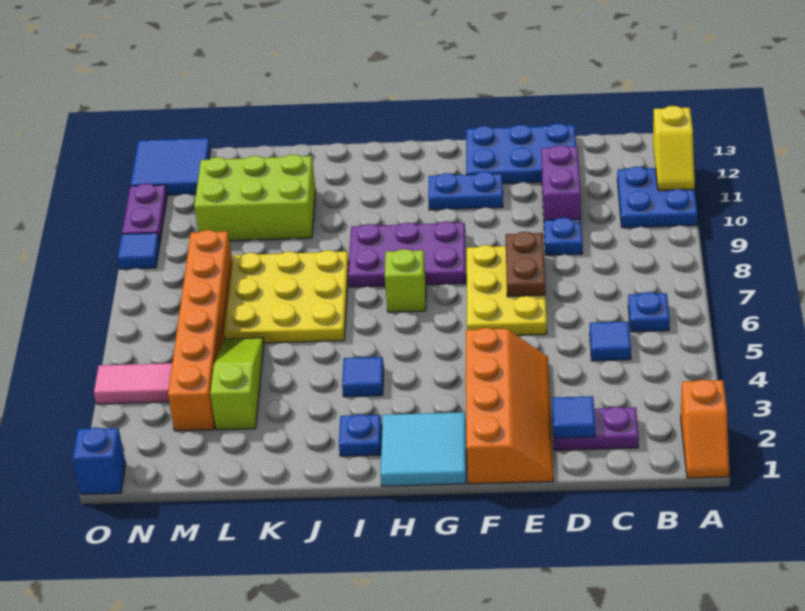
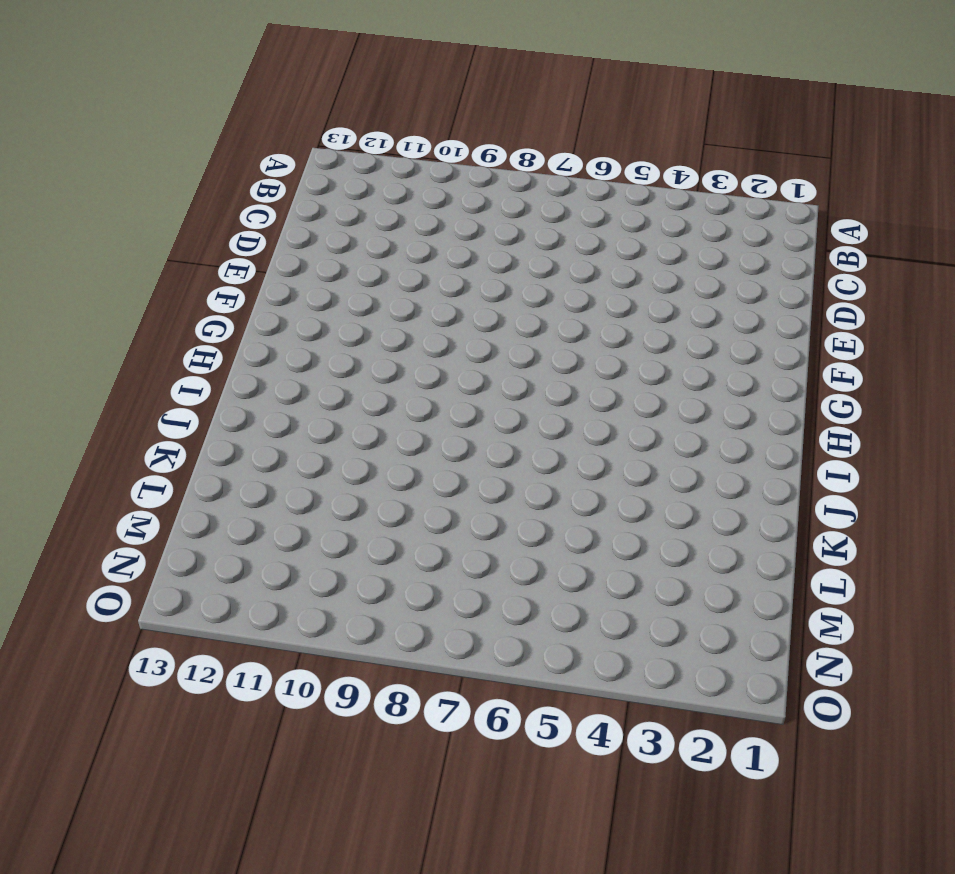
none -> orange slope A1:A2 level 1 top 2
none -> blue plate A10:B11 level 1
none -> blue plate B6 level 1

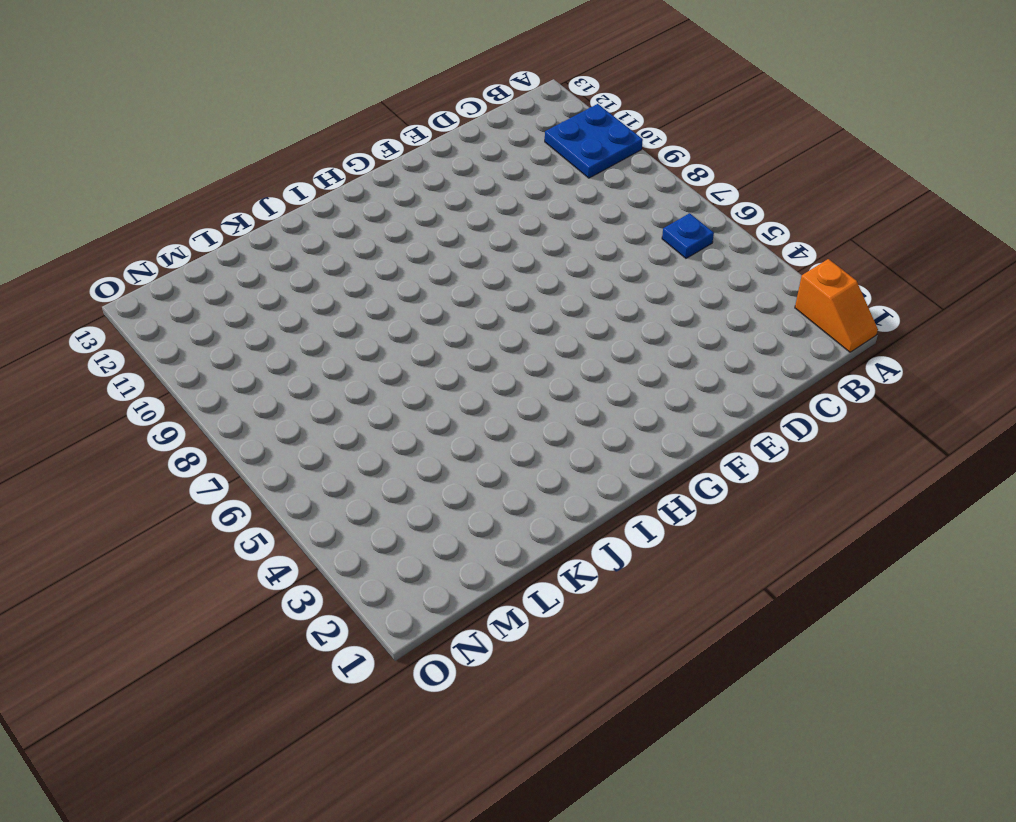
none -> purple plate C2:D2 level 1
none -> blue tile C5 level 1
none -> blue plate D9 level 1

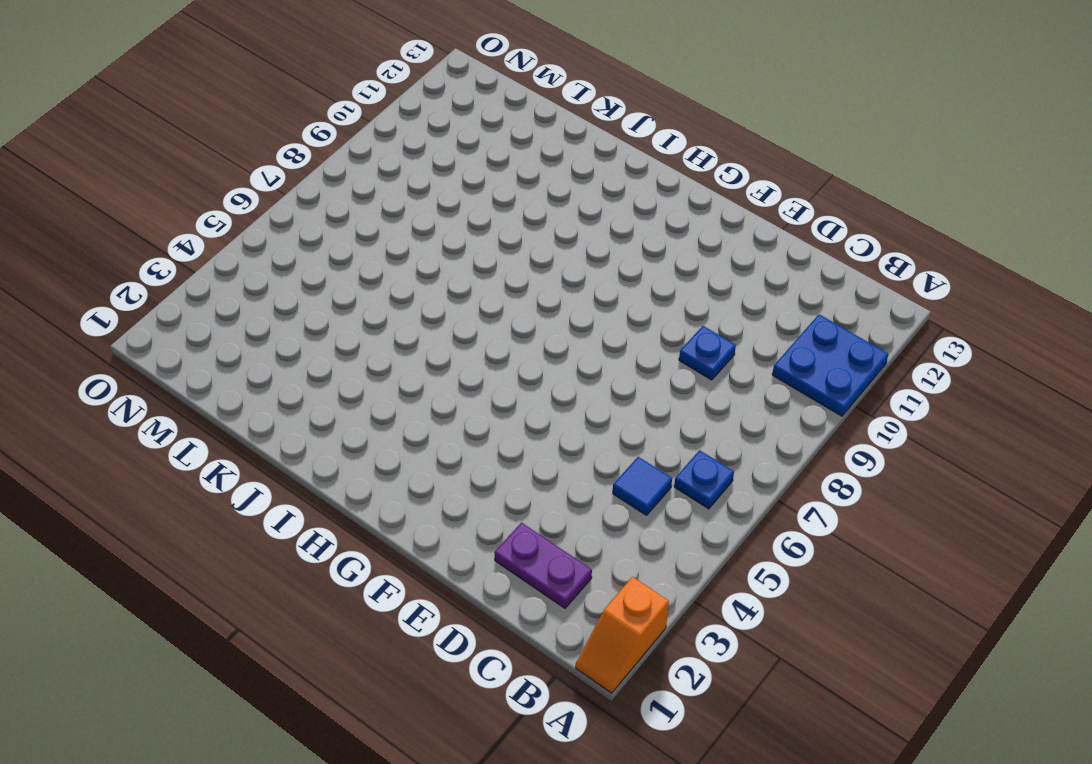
none -> purple brick D10:D11 level 1
none -> blue plate D12:F13 level 1
none -> orange slope E1:F4 level 1 top F

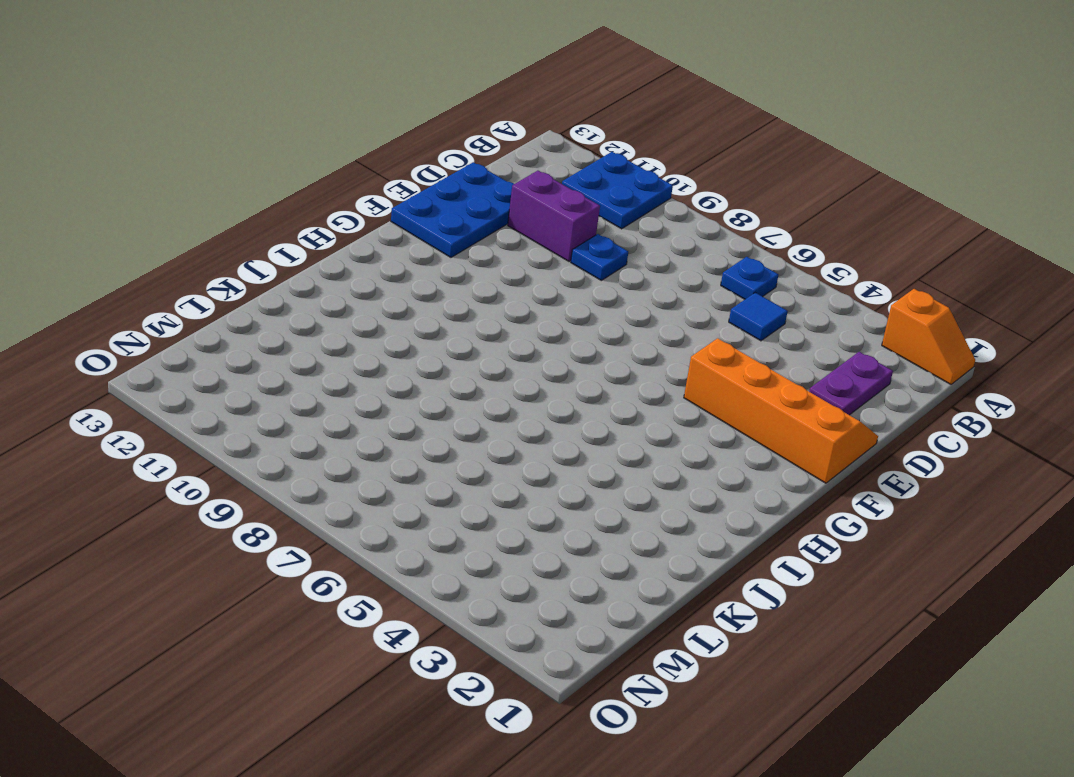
none -> yellow plate E6:F8 level 1
none -> blue plate F11:G11 level 1
none -> cyan tile G1:H2 level 1

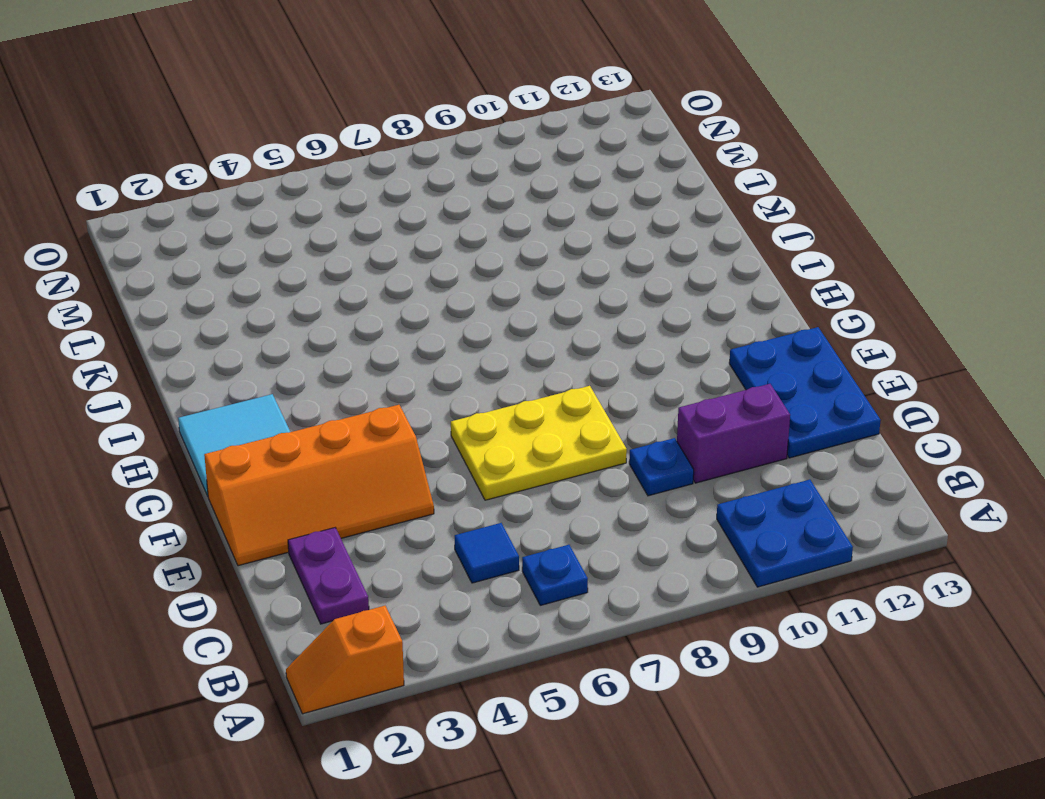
none -> blue plate F11:G11 level 1
none -> purple plate G8:I9 level 1
none -> lime brick H7 level 1

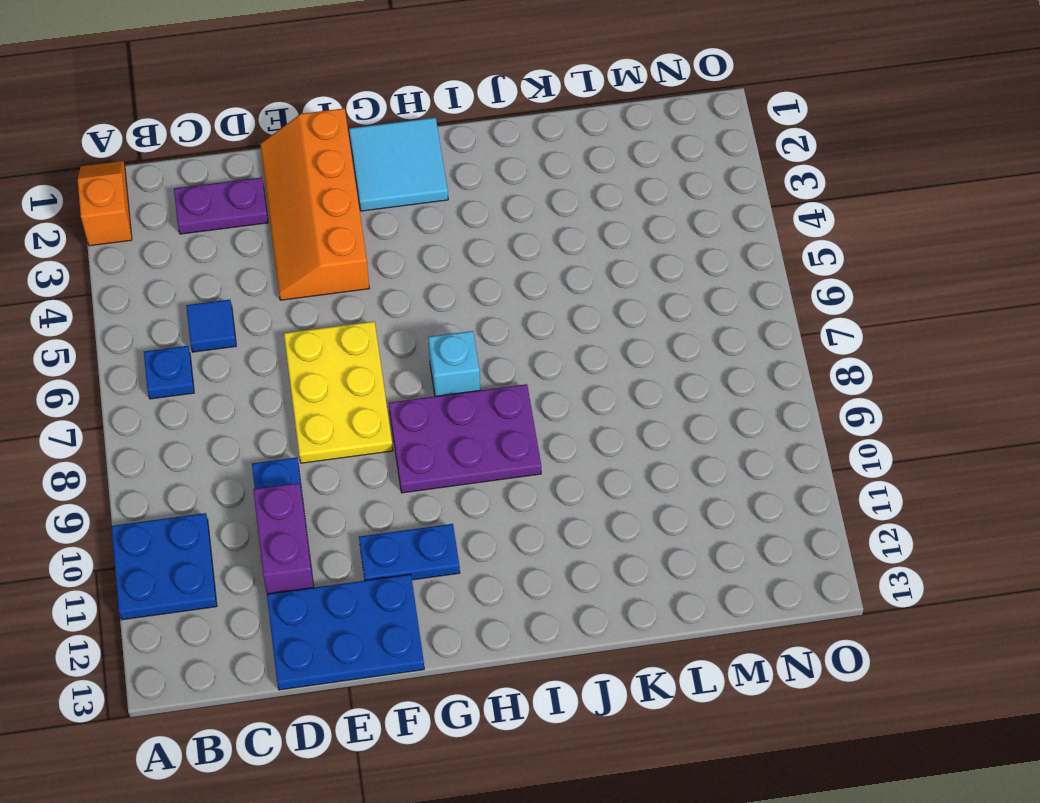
cyan brick H7 level 1 -> lime brick H7 level 1
none -> blue plate I2 level 1
none -> blue tile I4 level 1
none -> yellow plate J6:L8 level 1

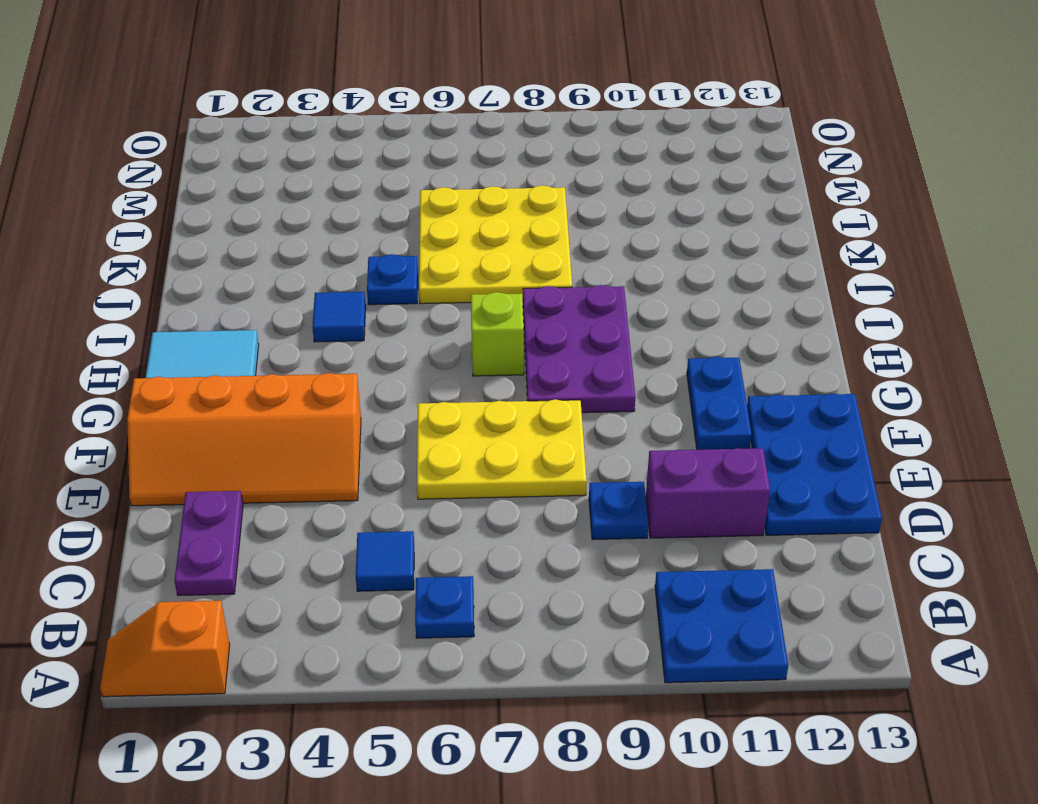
blue plate J5 level 1 -> blue plate I2 level 1
none -> lime brick K10:M11 level 1
none -> lime slope L3:L5 level 1 top 3
none -> orange brick M3:M8 level 1

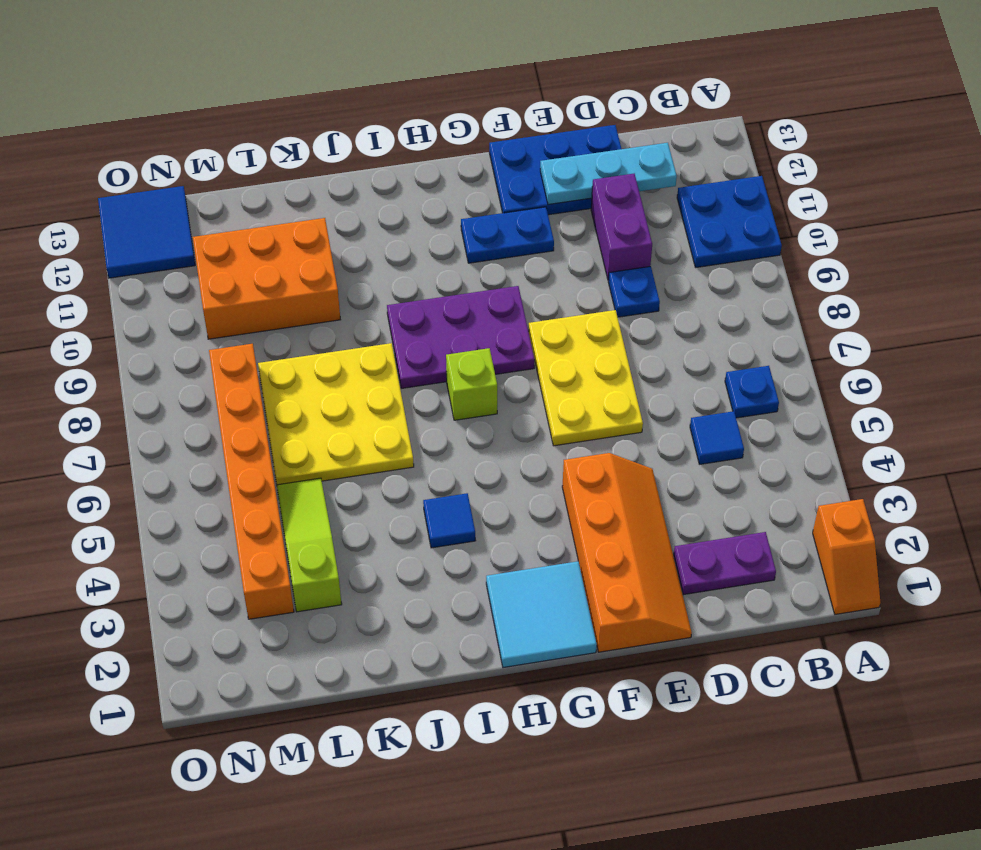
cyan plate C12:E12 level 2 -> none
orange brick K10:M11 level 1 -> lime brick K10:M11 level 1
none -> blue plate I2 level 1
none -> pink tile N4:O4 level 1
none -> blue brick O1 level 1

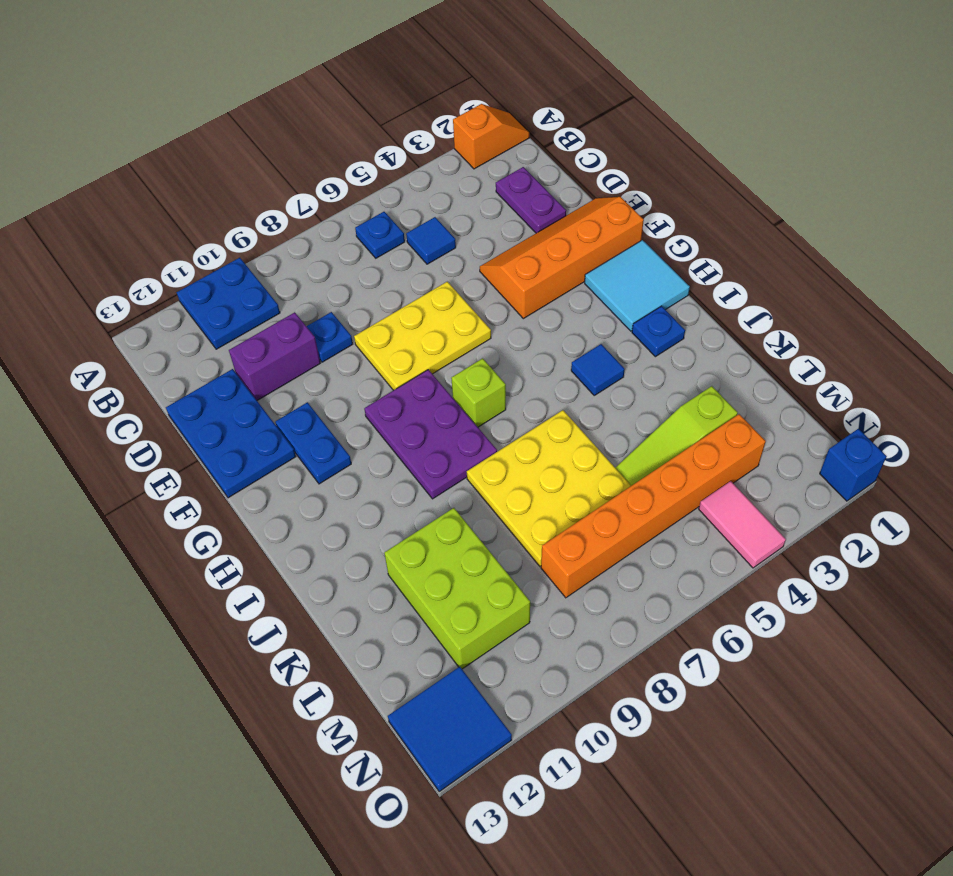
none -> blue tile O9 level 1
none -> purple plate O10:O11 level 1
none -> yellow slope A11:A12 level 2 top 12

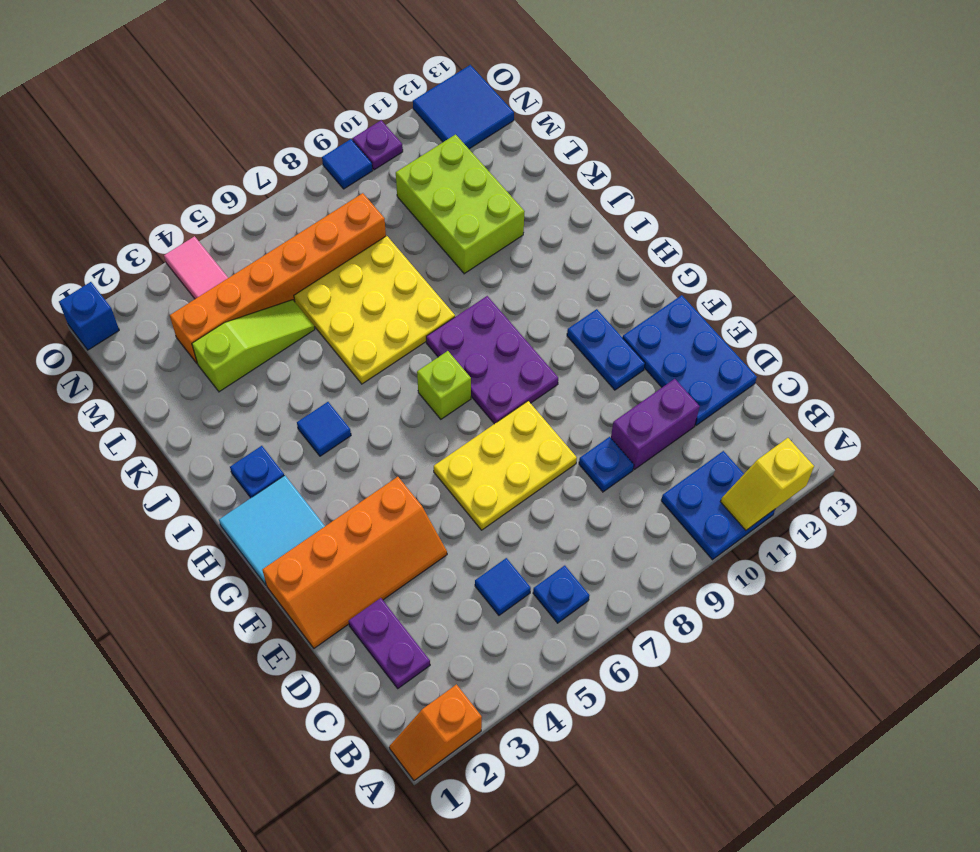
purple plate O10 level 1 -> purple plate O10:O11 level 1
none -> blue tile D2 level 2
none -> brown plate E7:E8 level 2

